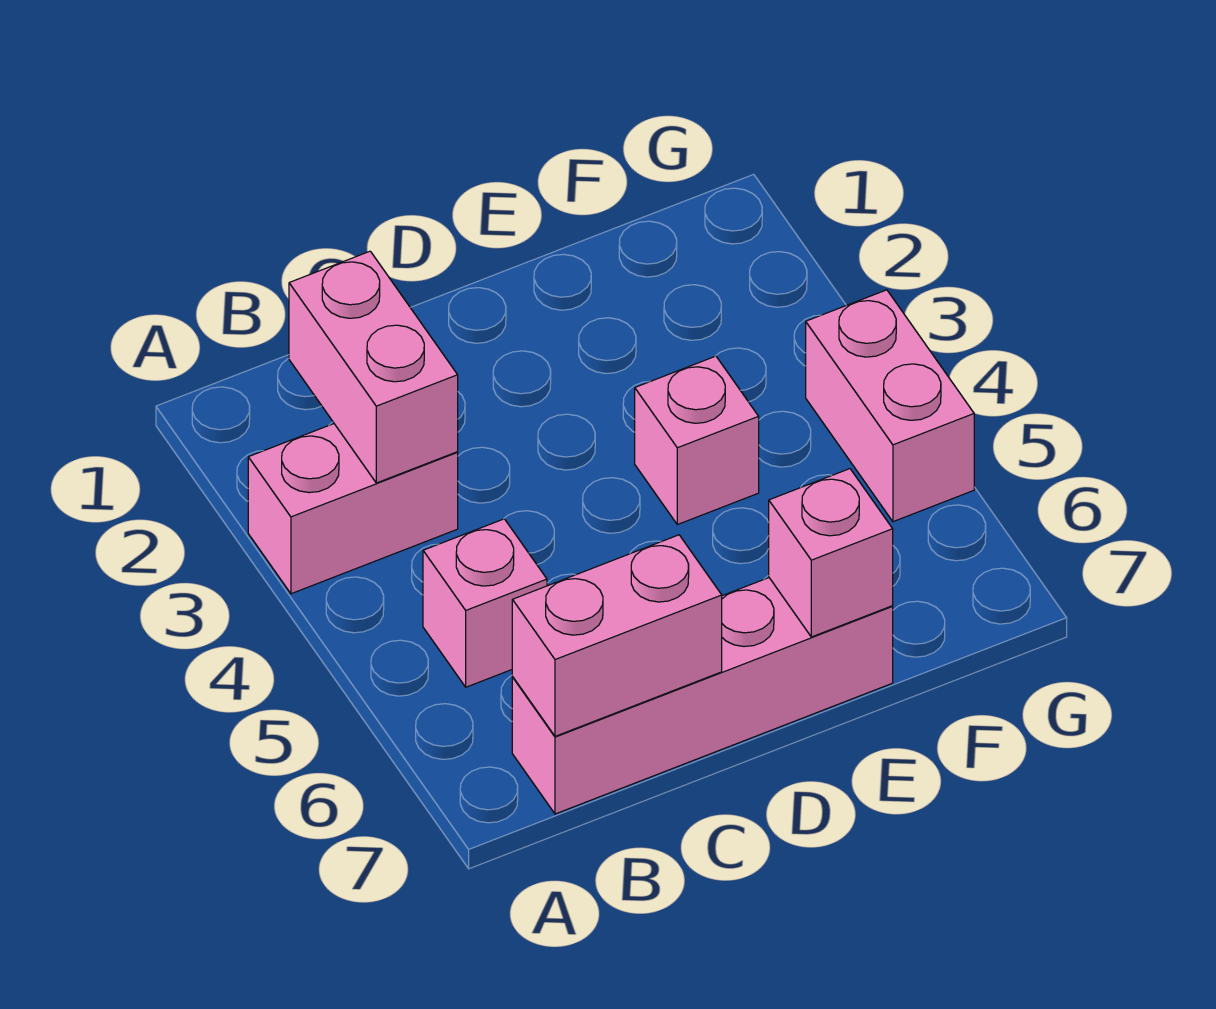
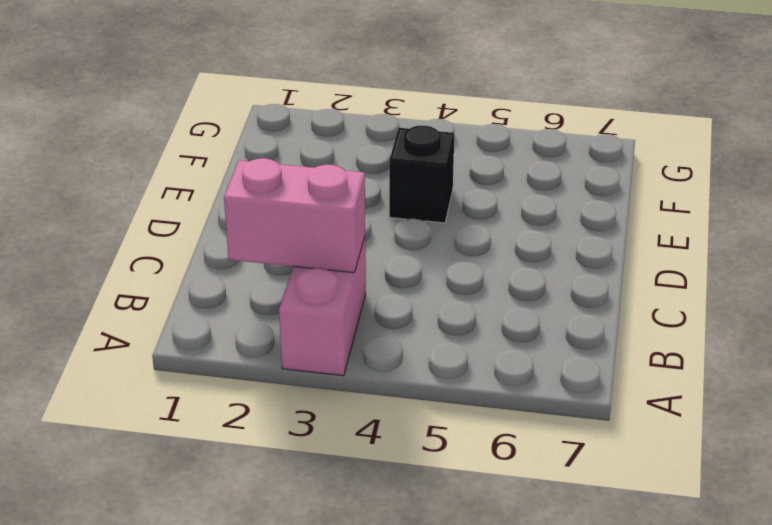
black brick E4 level 1 -> pink brick E4 level 1
none -> pink brick B5 level 1
none -> pink brick B7:E7 level 1

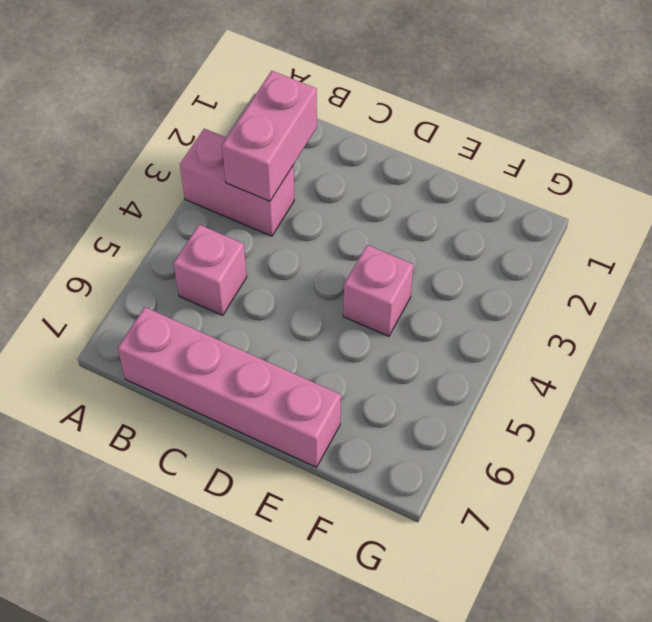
none -> pink brick G4:G5 level 1
none -> pink brick B7:C7 level 2

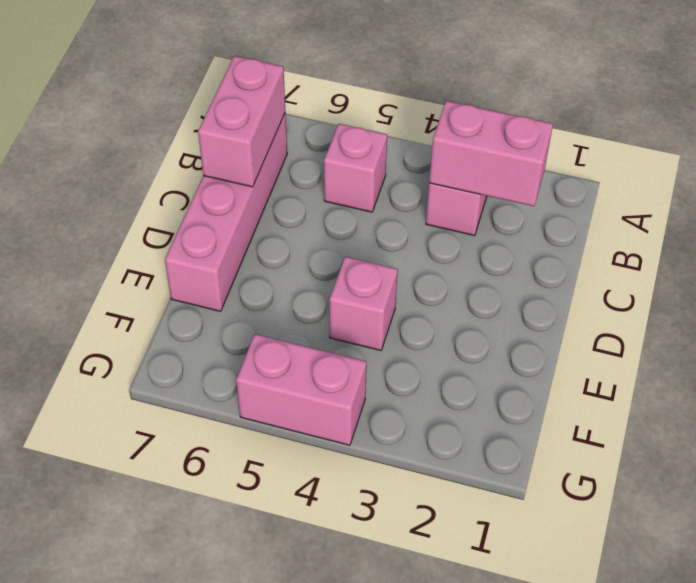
none -> pink brick E7 level 2

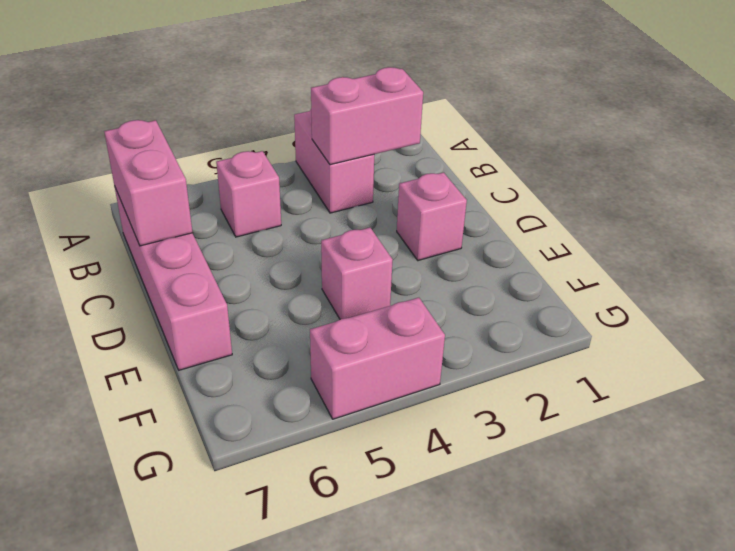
pink brick D2 level 1 -> pink brick E7 level 2

